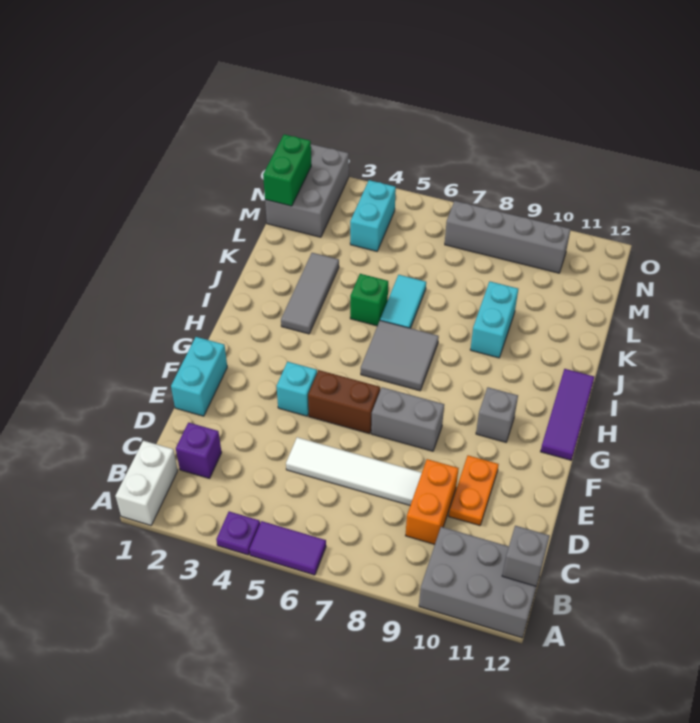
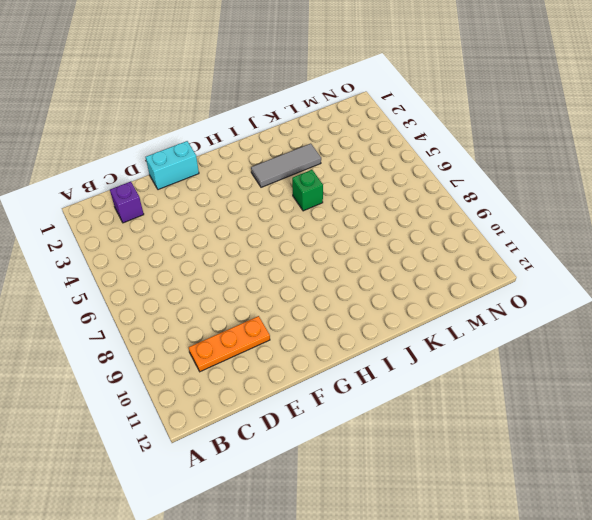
orange plate C10:E10 level 1 -> orange plate D10:E10 level 1
none -> white brick A1:B1 level 1
none -> purple plate A4 level 1
none -> purple tile A5:A6 level 1

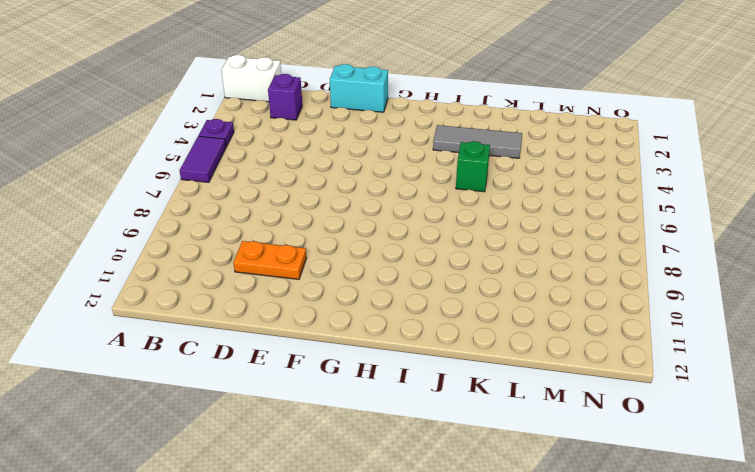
none -> grey brick A10:B12 level 1
none -> orange brick C9:D9 level 1
none -> white tile D5:D8 level 1

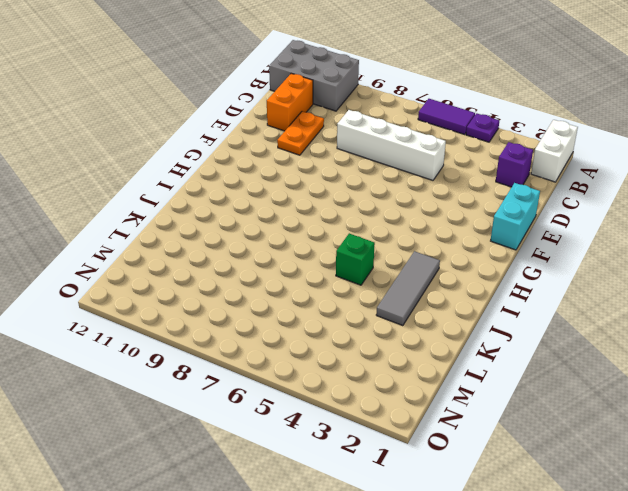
orange brick C11:D11 level 1 -> orange brick C9:D9 level 1
white brick D5:D8 level 1 -> white tile D5:D8 level 1
none -> cyan brick F4 level 1
none -> brown brick F5:F6 level 1
none -> grey brick F7:F8 level 1

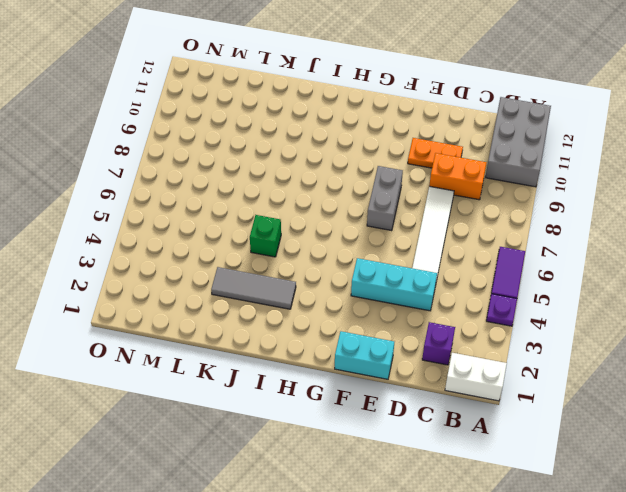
cyan brick D4:F4 level 1 -> cyan brick F4 level 1
none -> brown brick F5:F6 level 1
none -> grey brick G10 level 1
none -> purple tile G12:I12 level 1

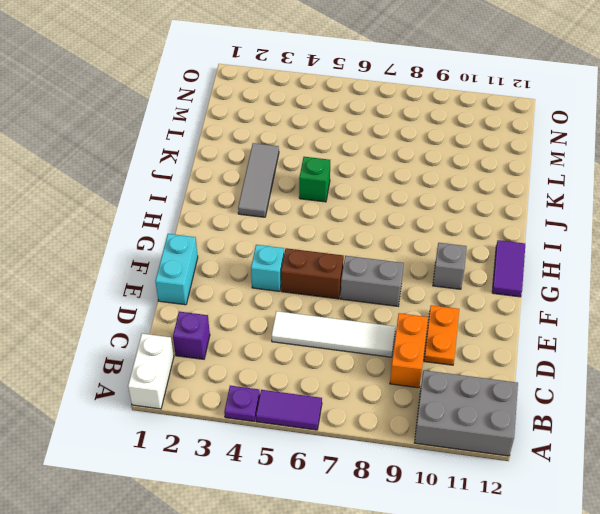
purple tile G12:H12 level 1 -> purple tile G12:I12 level 1
none -> grey tile H6:I7 level 1
none -> cyan tile J6:K6 level 1
none -> cyan brick J9:K9 level 1

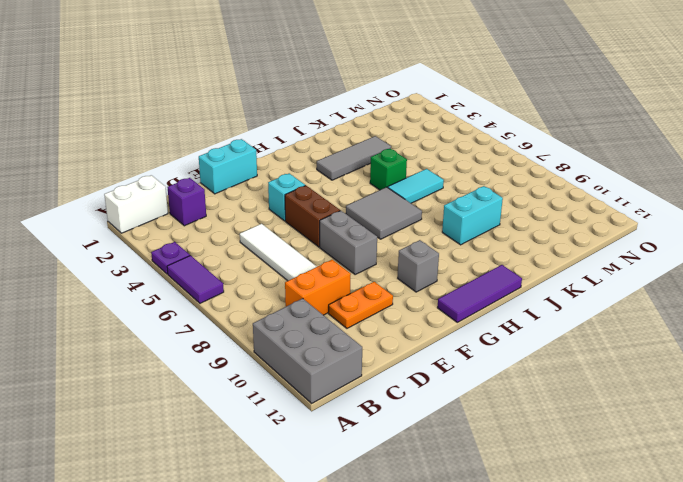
none -> grey brick M1:O2 level 1
none -> cyan brick M4:N4 level 1
none -> grey brick N7:N10 level 1

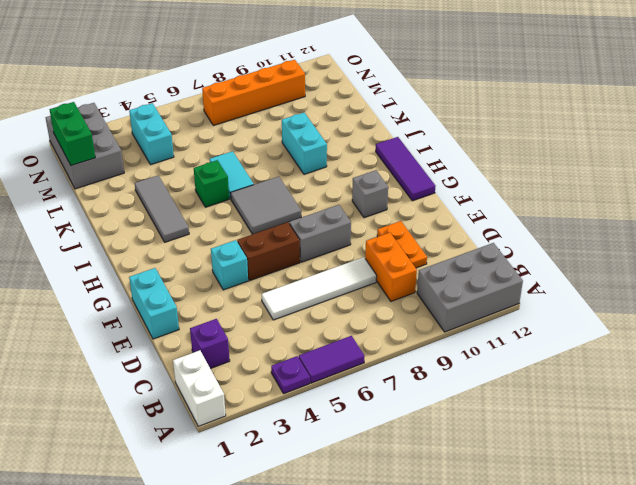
orange brick N7:N10 level 1 -> grey brick N7:N10 level 1
none -> grey brick B12 level 2

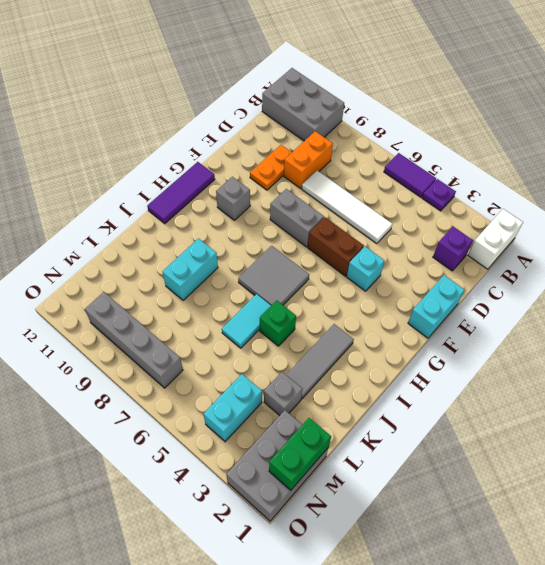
grey brick L3 level 1 -> grey brick B12 level 2

